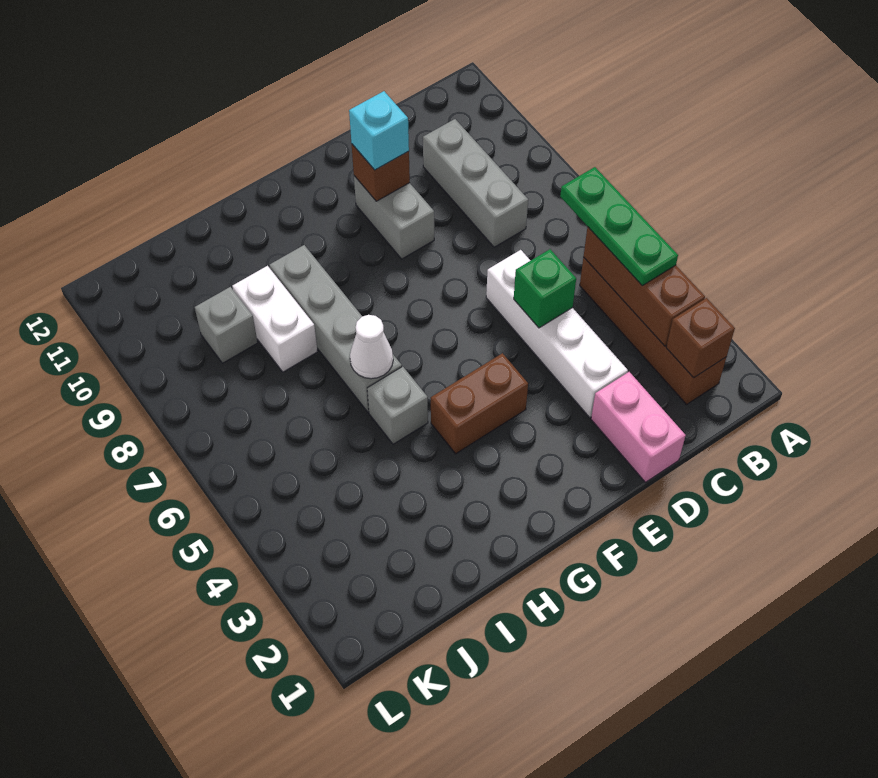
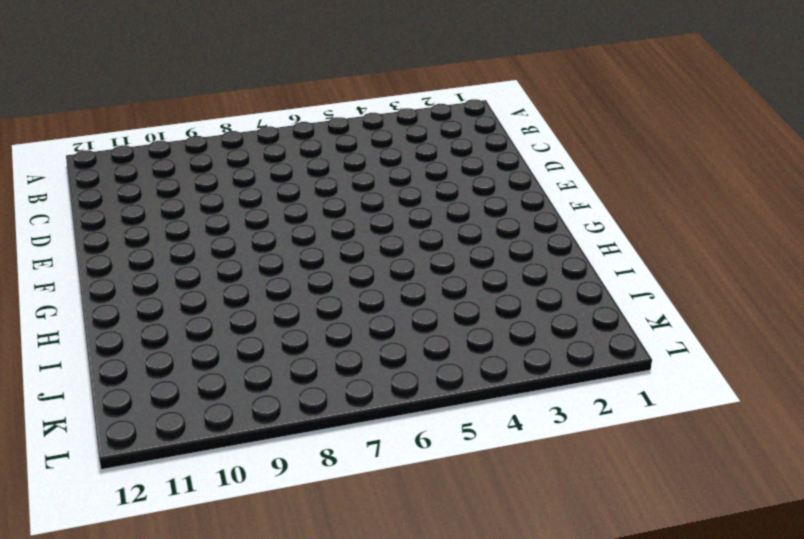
none -> brown brick B2:B5 level 1
none -> grey brick C8:C10 level 1
none -> pink brick D1:D2 level 1

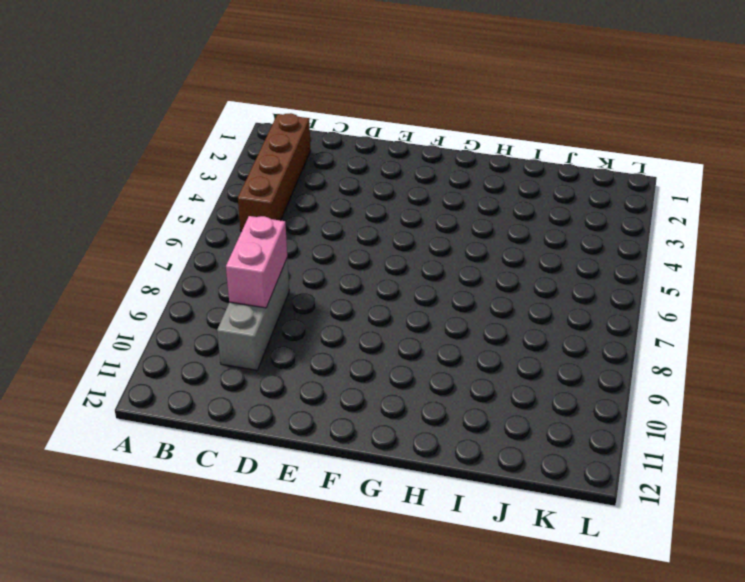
pink brick C8:C9 level 2 -> pink brick D1:D2 level 1
none -> white brick D3:D6 level 1
none -> grey brick E9:E10 level 1
none -> brown brick F4:G4 level 1

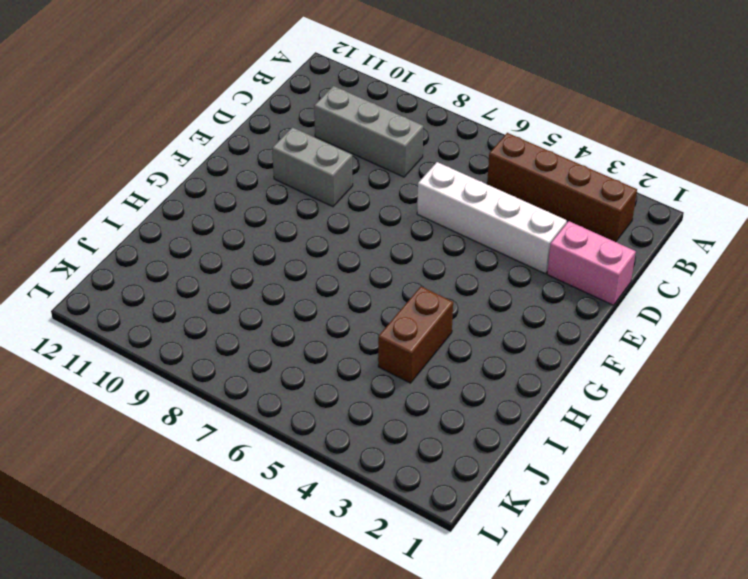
brown brick H4:I4 level 1 -> brown brick F4:G4 level 1
none -> grey brick H5 level 1
none -> grey brick H6:H9 level 1
none -> white brick I8:I9 level 1

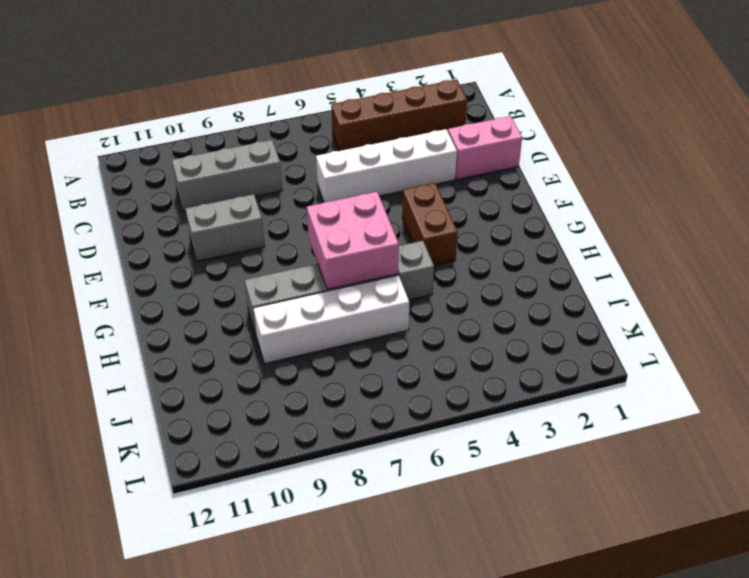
pink brick G6:H7 level 2 -> white cone H6 level 2
white brick I6:I9 level 1 -> white brick I8:I9 level 1
none -> grey brick J9 level 1
none -> brown brick B2 level 2
none -> brown brick B3:B5 level 2

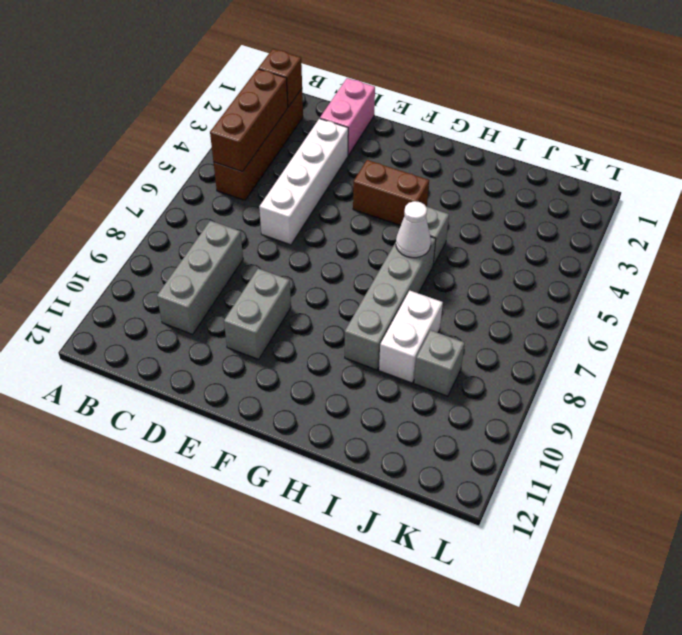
none -> green brick D5 level 2
none -> brown brick E10 level 2
none -> green plate B4:B6 level 3

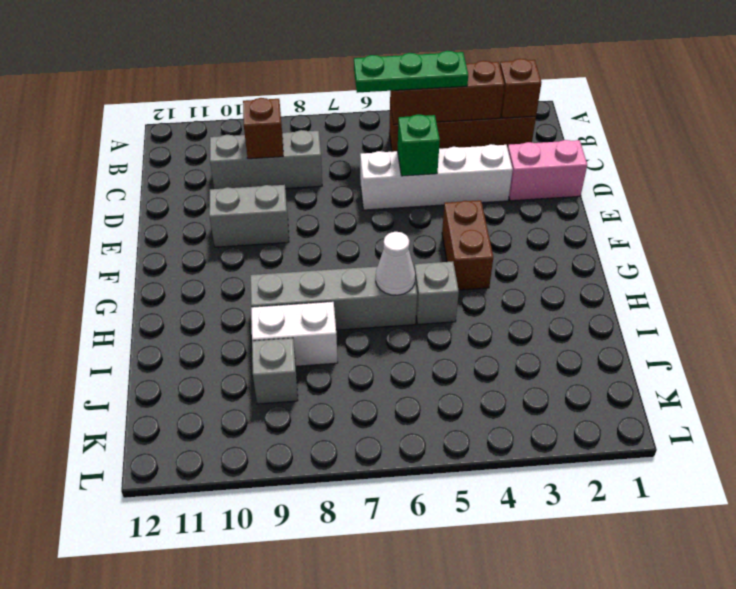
brown brick C9 level 2 -> brown brick E10 level 2
none -> cyan brick E10 level 3

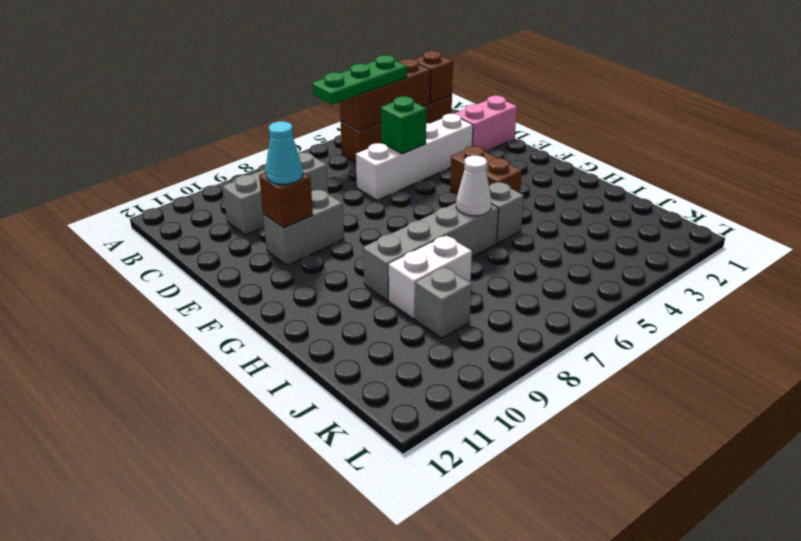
cyan cone E10 level 3 -> cyan brick E10 level 3

